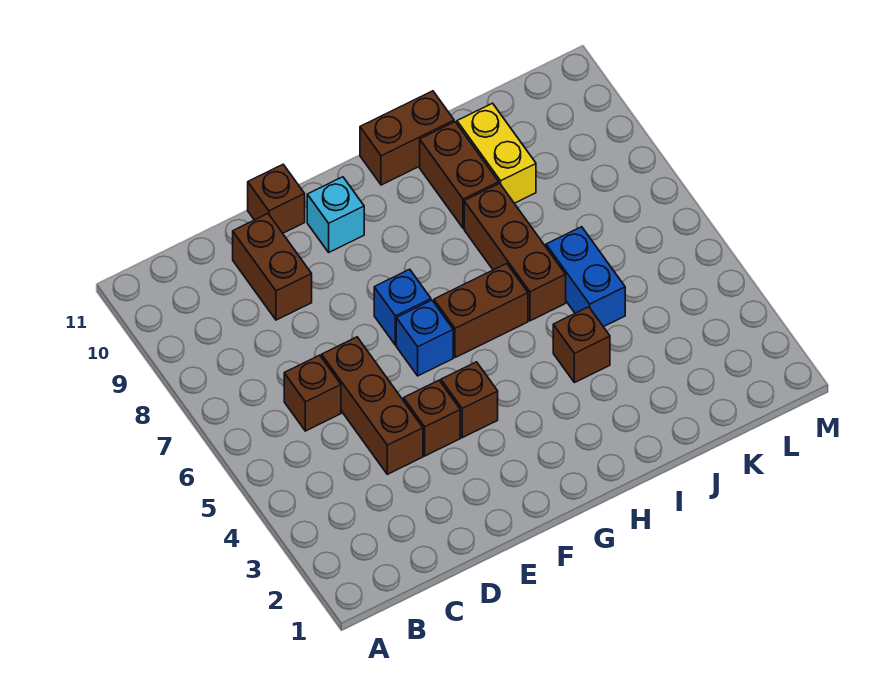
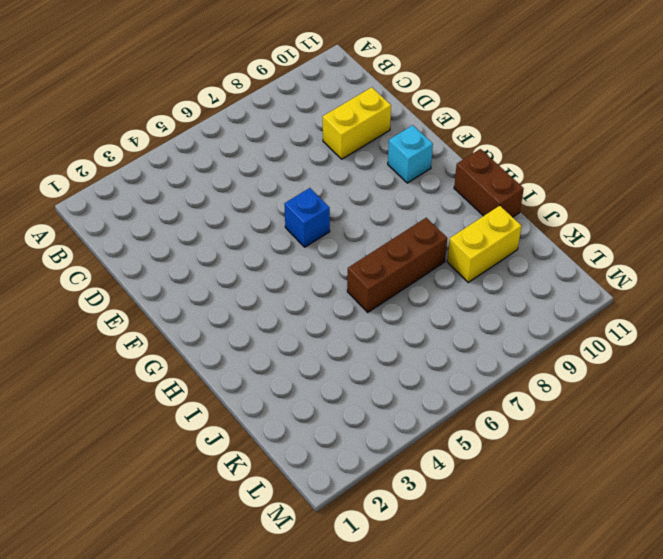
yellow brick D9:D10 level 1 -> brown brick D9:D10 level 1
none -> brown brick C6 level 1
none -> brown brick D4:D6 level 1
none -> brown brick E4 level 1

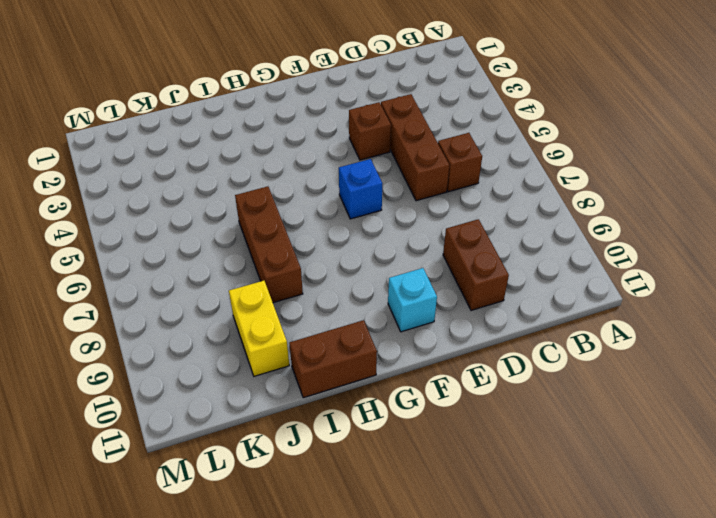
none -> brown brick E11 level 1
none -> brown brick F4 level 1
none -> blue brick F7 level 1

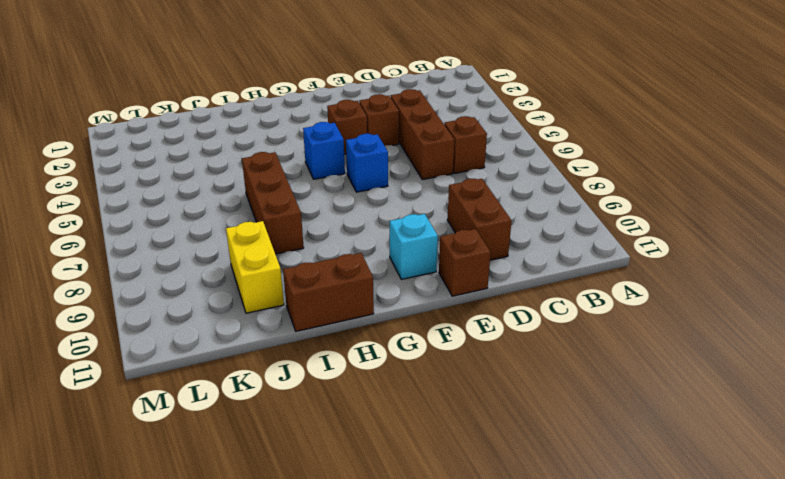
blue brick G5 level 1 -> blue brick F7 level 1
none -> brown brick G6:H6 level 1
none -> brown brick I4 level 1
none -> brown brick I9:I10 level 1

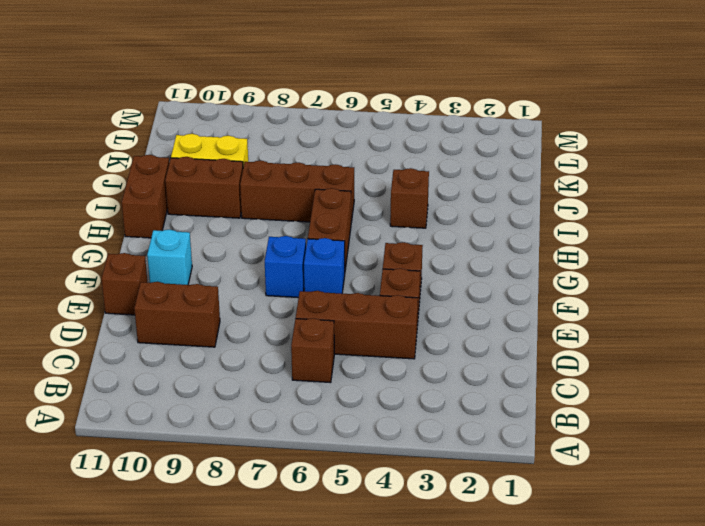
none -> blue brick J5:J6 level 1

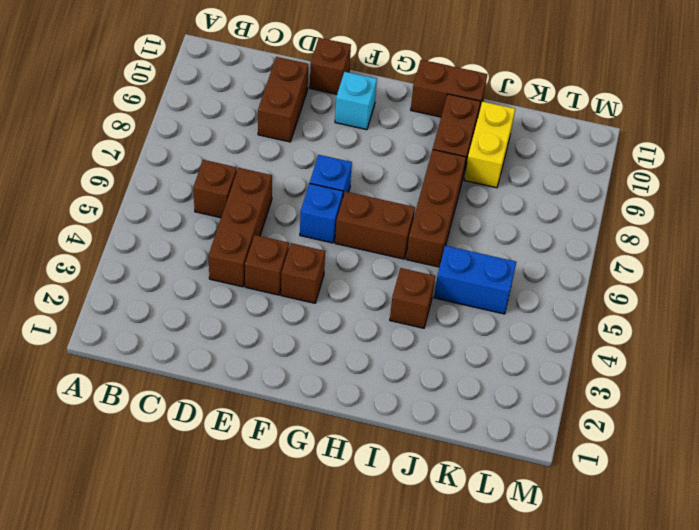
blue brick J5:K5 level 1 -> blue brick J5:J6 level 1

